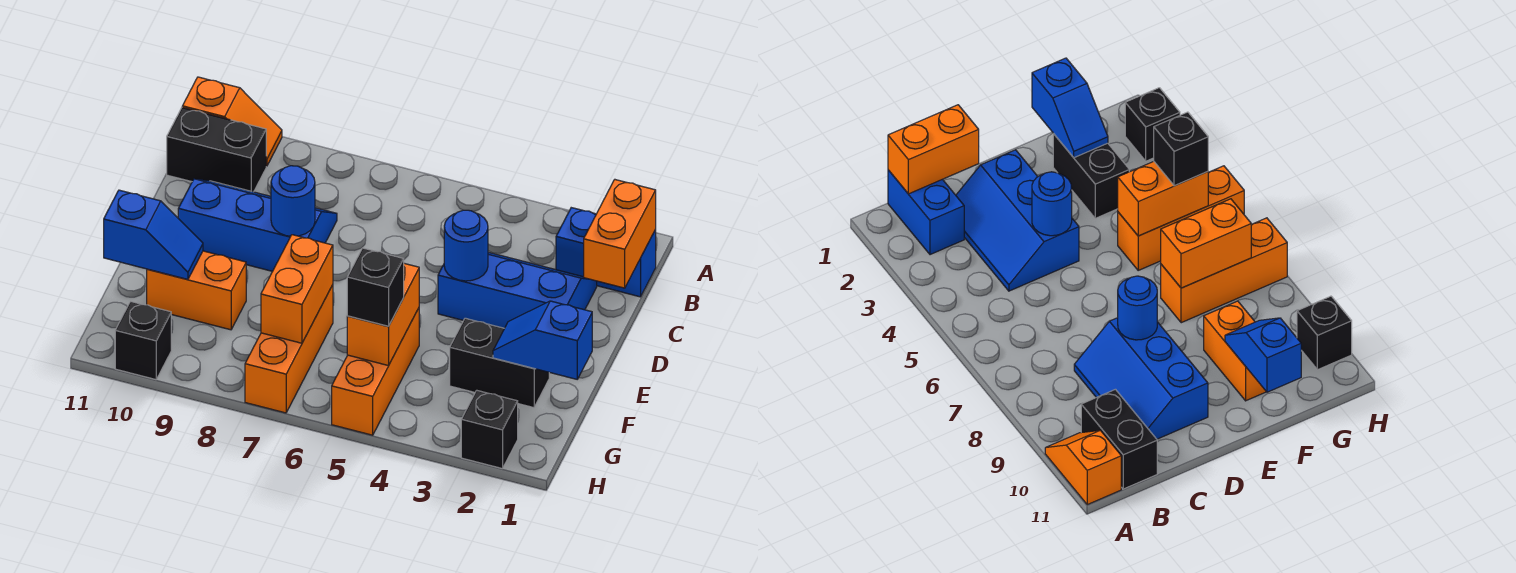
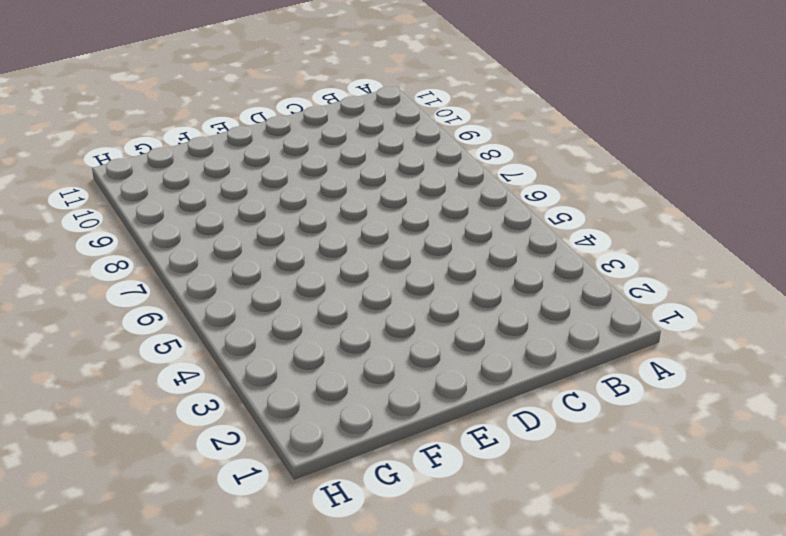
none -> orange slope A10:A11 level 1 top 11
none -> blue brick B1:B2 level 1
none -> black brick B10:B11 level 1

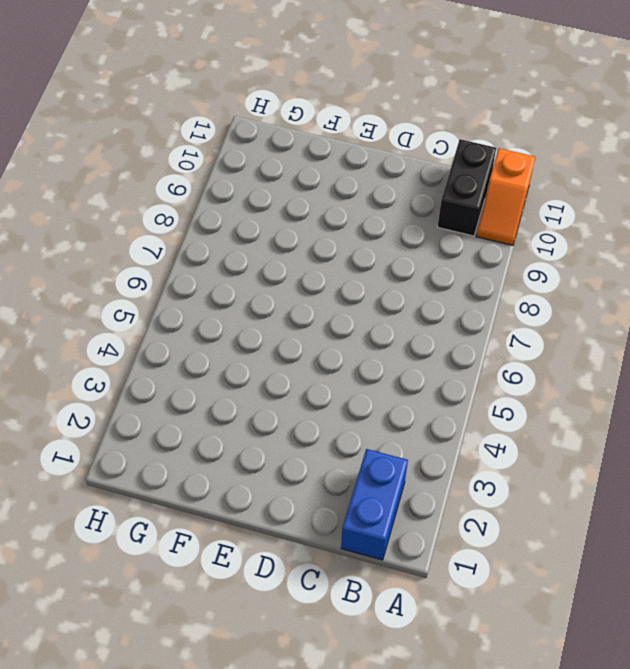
none -> blue slope C2:D4 level 1 top D
none -> blue slope C8:D10 level 1 top D
none -> black brick F2:F3 level 1

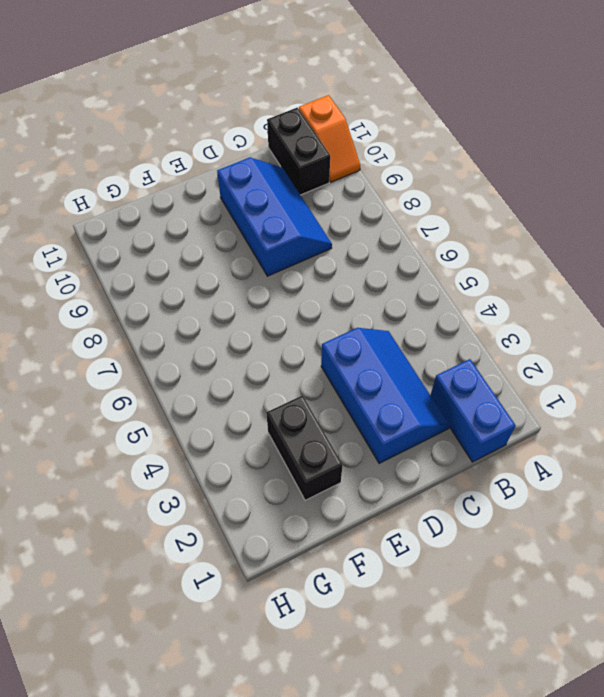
none -> orange brick F5:H5 level 1
none -> orange brick F7:H7 level 1
none -> orange brick F9:F10 level 1

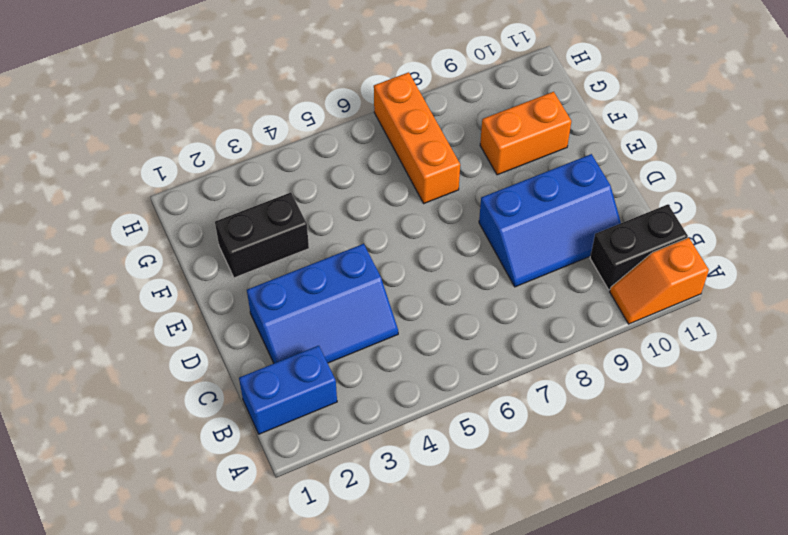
none -> orange brick F5:H5 level 1
none -> black brick H2 level 1
none -> black brick H10 level 1

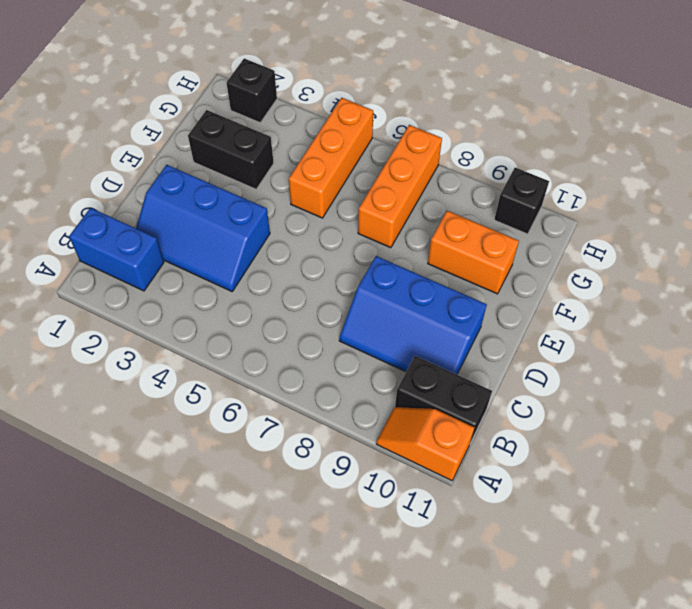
none -> orange brick B1:C1 level 2
none -> blue round brick D4 level 2
none -> blue round brick D8 level 2

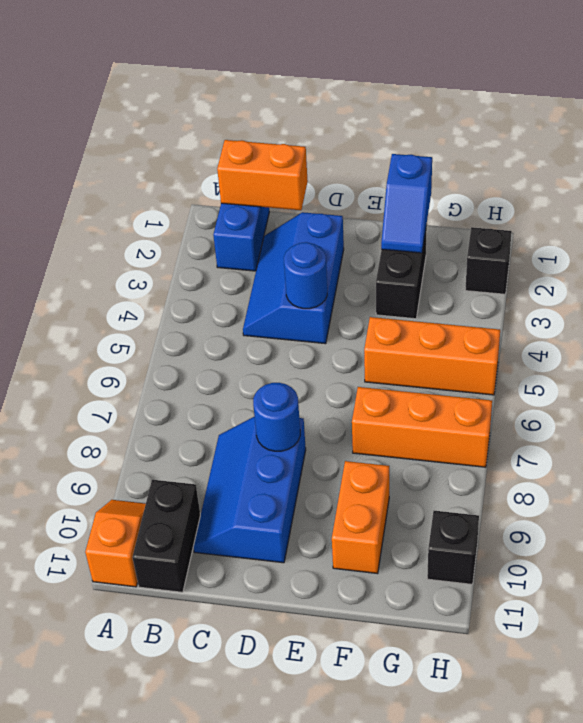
none -> orange brick F5:G5 level 2
none -> orange brick F7:G7 level 2
none -> blue slope F10:F11 level 2 top 11

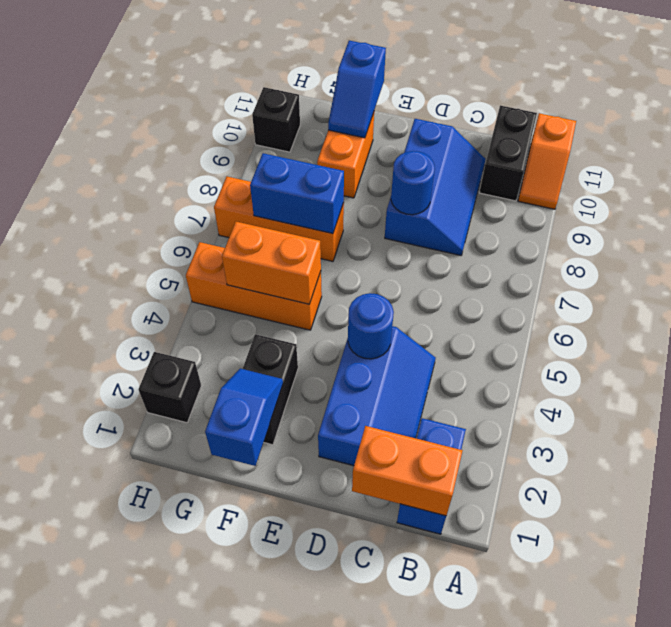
blue brick F7:G7 level 2 -> orange brick F7:G7 level 2
none -> black brick G5 level 3

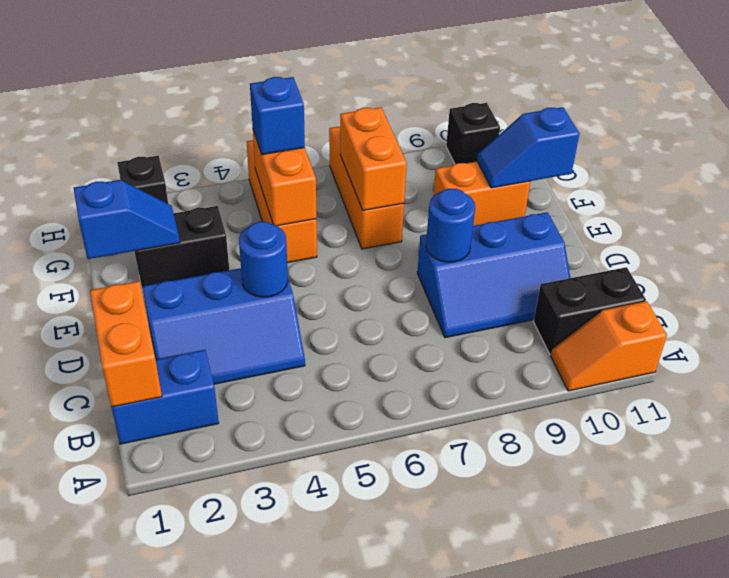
blue brick G5 level 3 -> black brick G5 level 3

